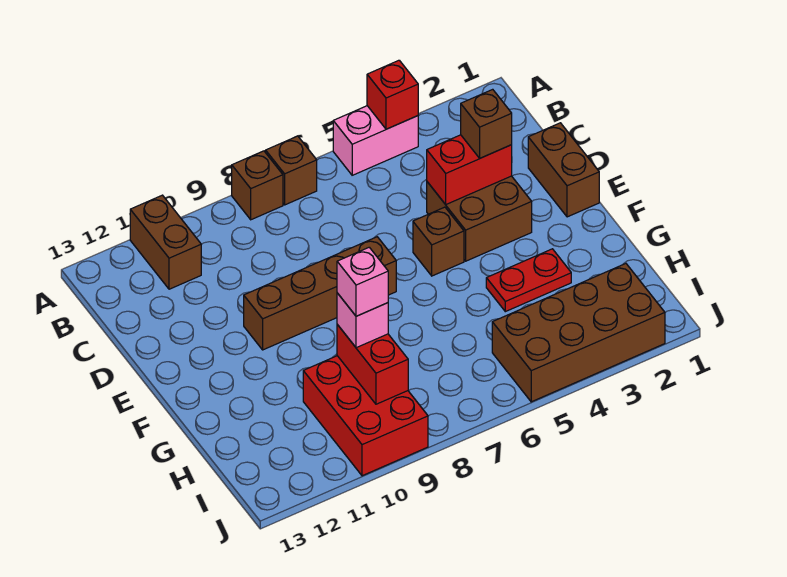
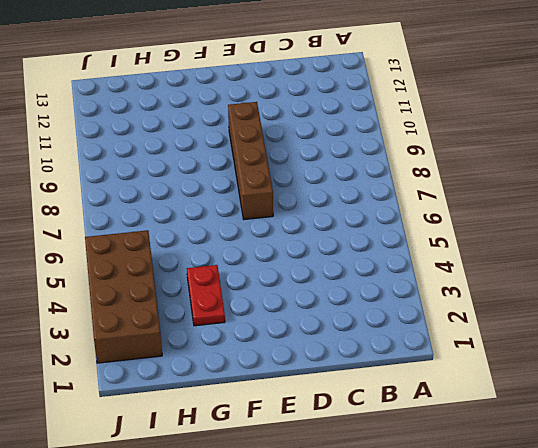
none -> pink brick A4:A5 level 1
none -> brown brick A7 level 1
none -> brown brick A8 level 1

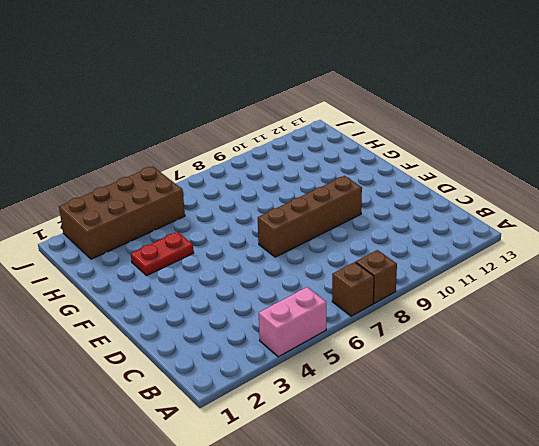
none -> brown brick A11:B11 level 1
none -> brown brick D1:E1 level 1
none -> brown brick D3:E4 level 1

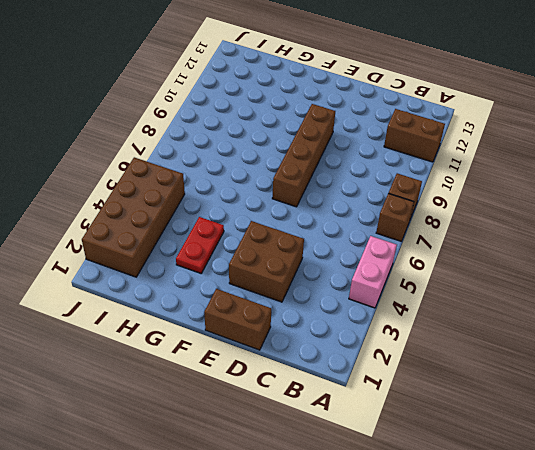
none -> brown brick E5 level 1
none -> red brick H9:J10 level 1
none -> red brick A4 level 2

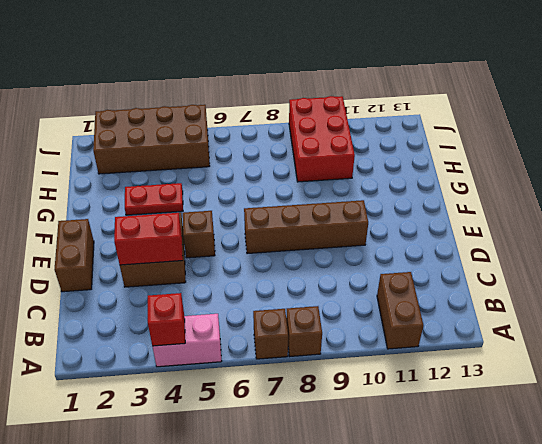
none -> red brick H9:I9 level 2
none -> brown brick D3 level 3
none -> pink brick H9 level 3

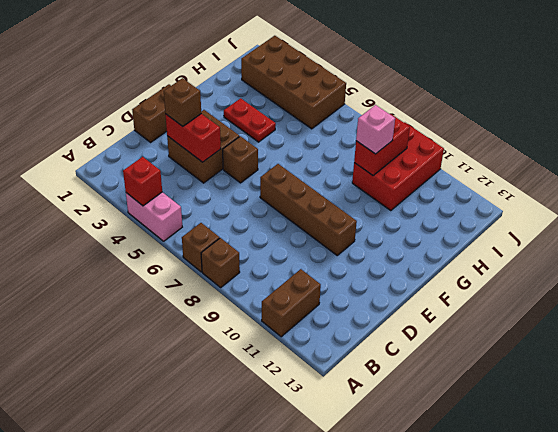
none -> pink brick H9 level 4

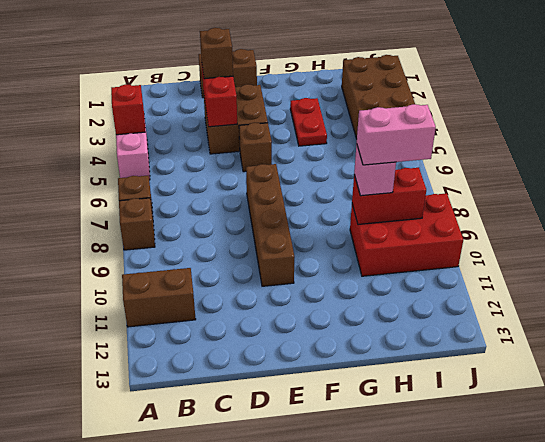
pink brick H9:I9 level 4 -> pink brick H9 level 4

